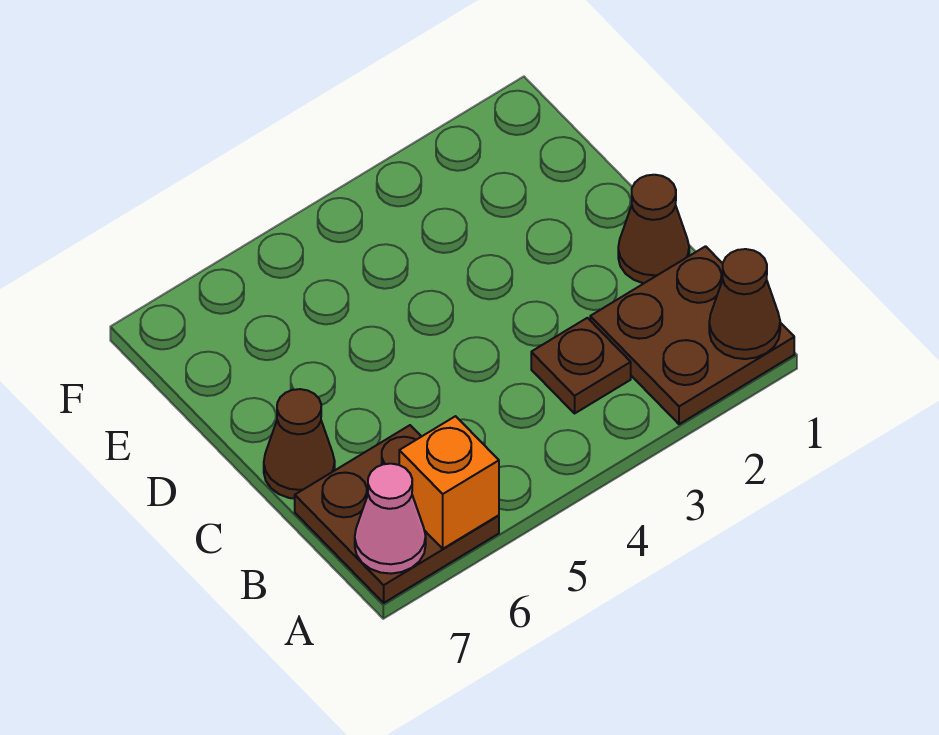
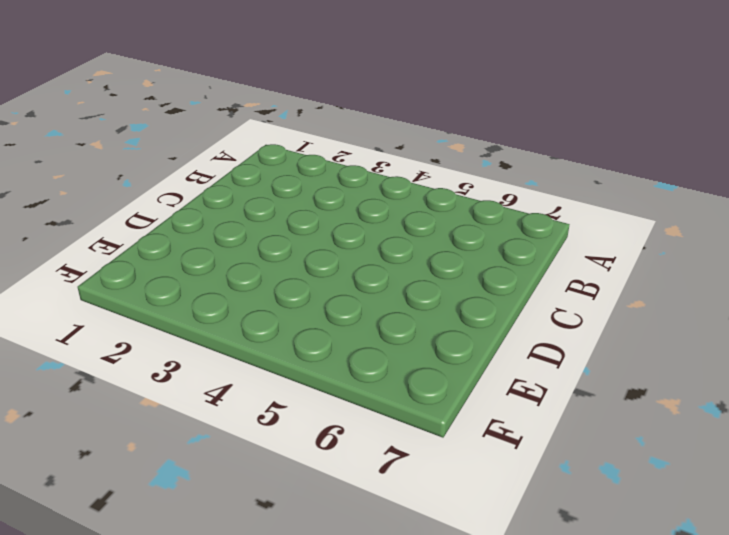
none -> brown plate A1:B2 level 1
none -> brown plate A6:B7 level 1

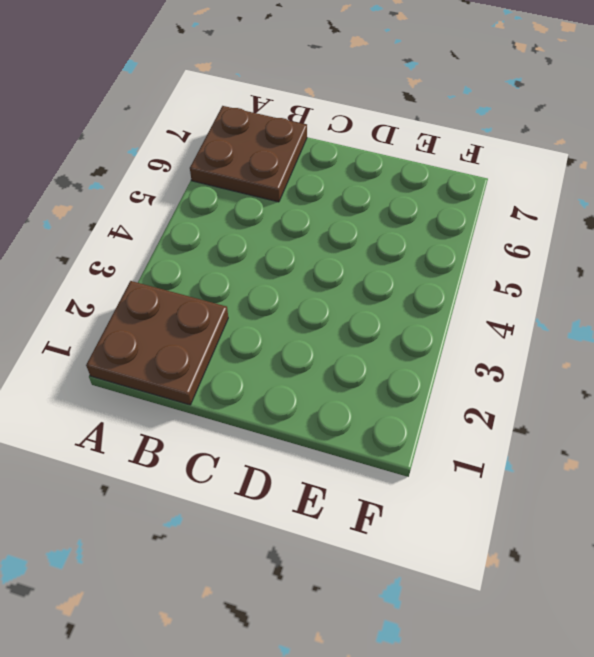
none -> brown plate B3 level 1
none -> brown cone C1 level 1

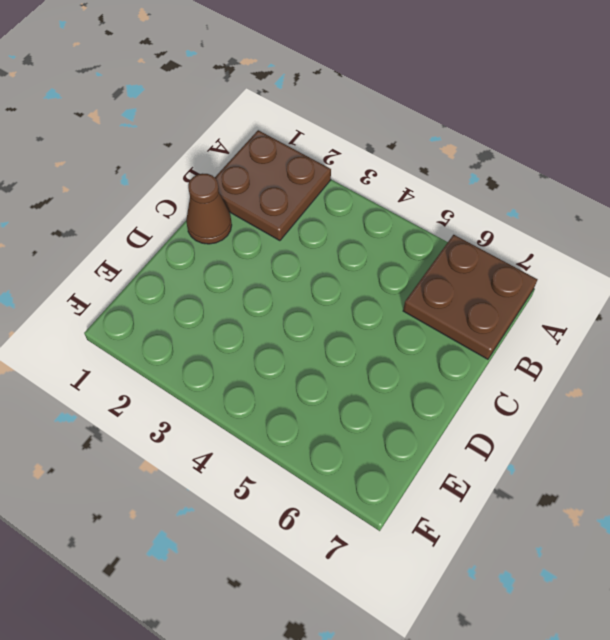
none -> brown plate B3 level 1
none -> brown cone C7 level 1

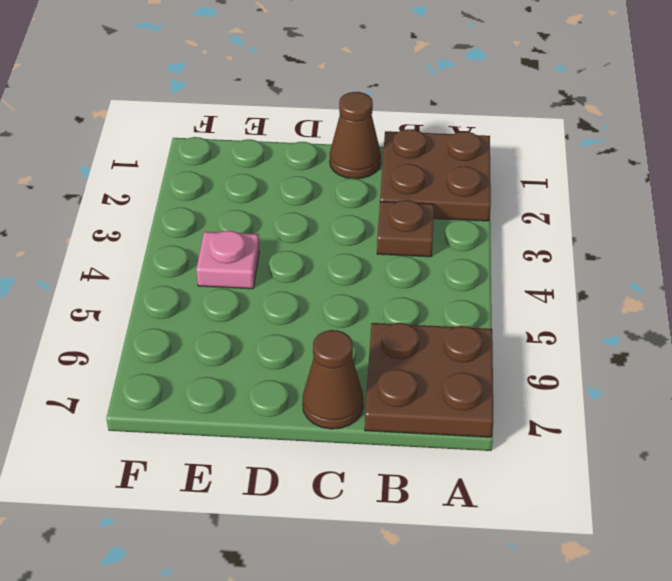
pink plate E4 level 1 -> none
none -> brown cone A1 level 2
none -> orange brick A6 level 2

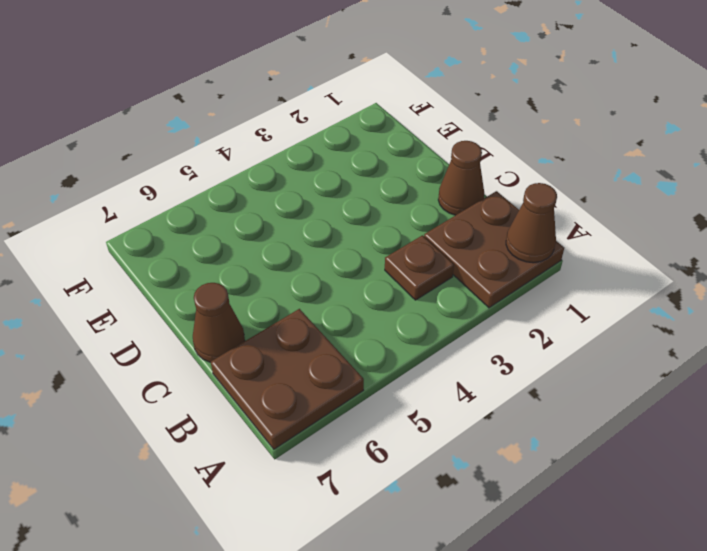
none -> orange brick A6 level 2
none -> pink cone A7 level 2

